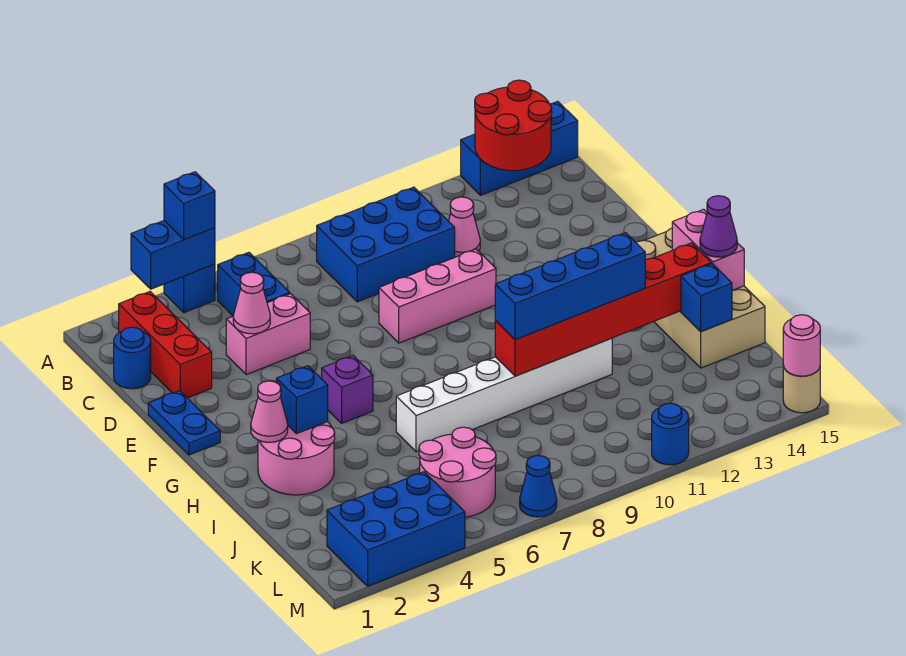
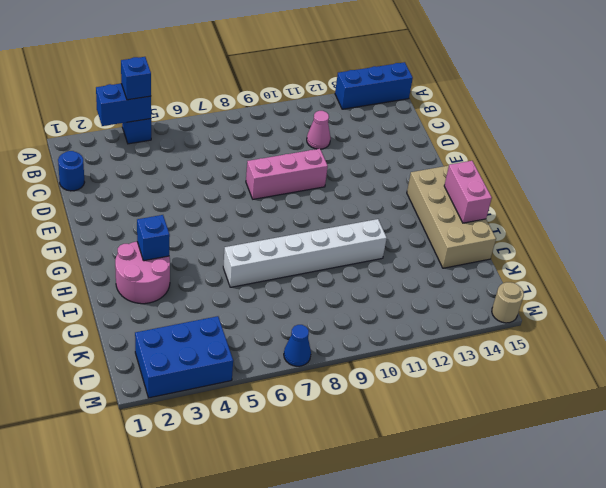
none -> red brick B2:D2 level 1
none -> blue brick B5:C5 level 1
none -> blue brick B8:C10 level 1
none -> pink brick D4:D5 level 1

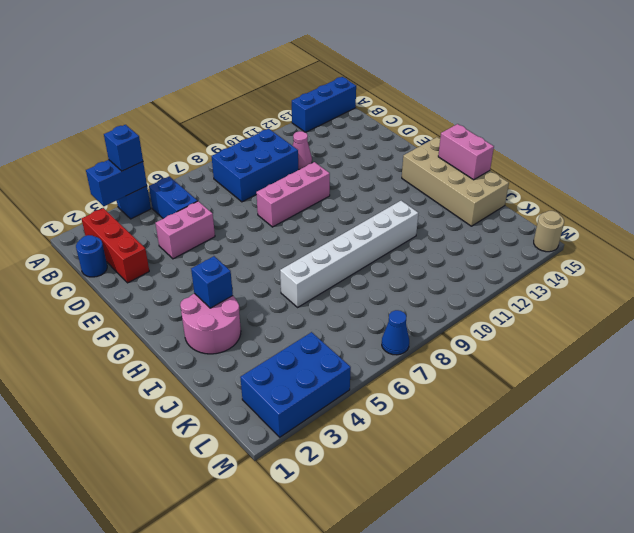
none -> blue plate E1:F1 level 1
none -> purple brick G5 level 1
none -> pink round brick K5:L6 level 1
none -> blue round brick M11 level 1

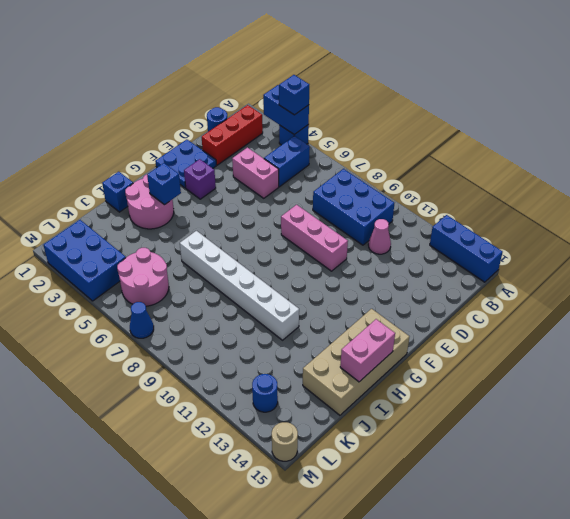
blue plate E1:F2 level 1 -> blue plate E1:F1 level 1
purple brick F3 level 1 -> purple brick G5 level 1
blue brick I1 level 1 -> blue brick J14 level 2
blue round brick L13 level 1 -> blue round brick M11 level 1
none -> red round brick A13:B14 level 2
none -> pink cone D4 level 2
none -> pink cone H2 level 2
none -> red brick I9:I14 level 2

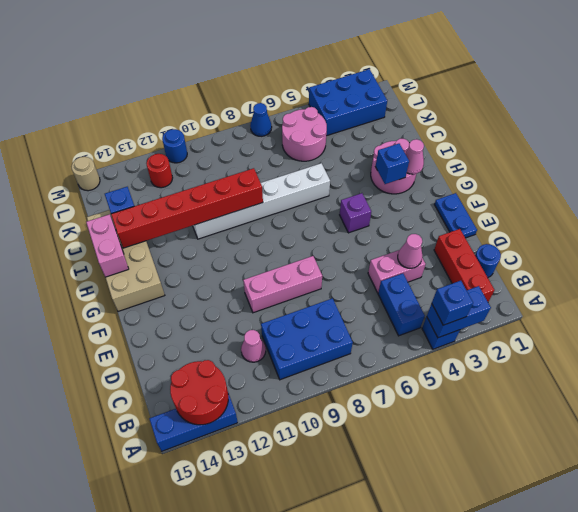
red round brick L12 level 1 -> none
none -> pink round brick M15 level 2
none -> blue brick I9:I12 level 3
none -> purple cone I15 level 3

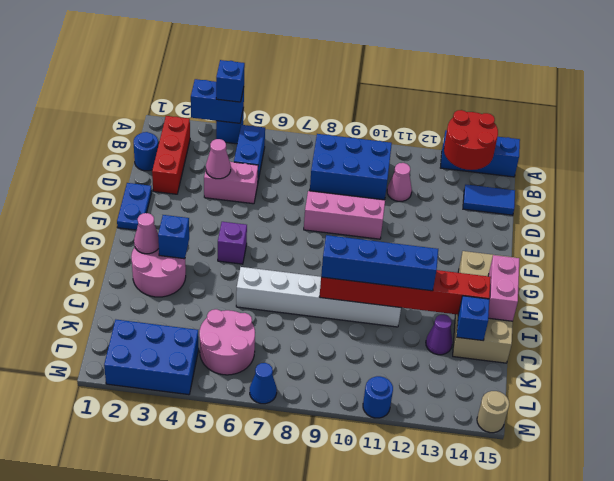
blue tile C14:C15 level 1 -> none
purple cone J13 level 1 -> purple cone I15 level 3
none -> pink round brick M15 level 2

